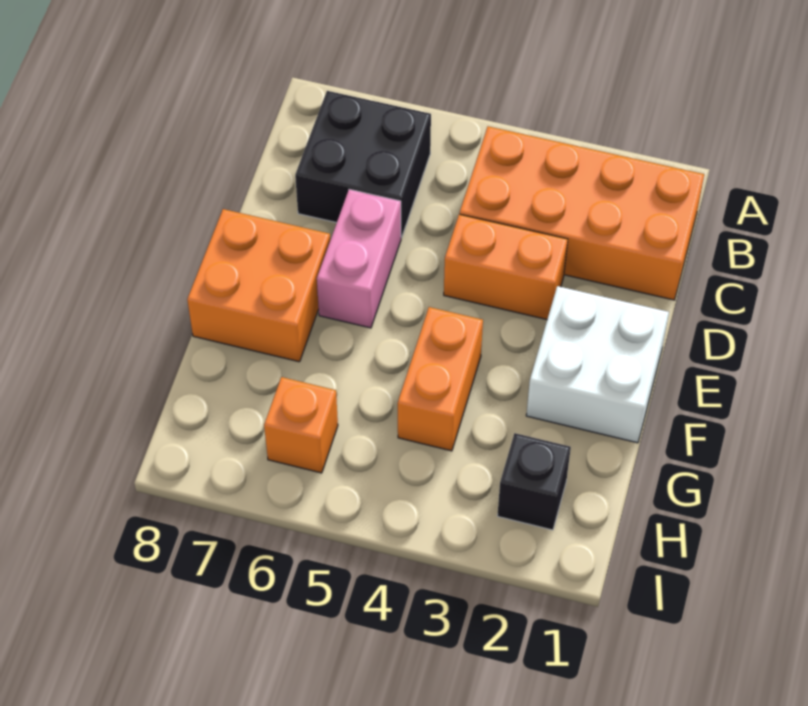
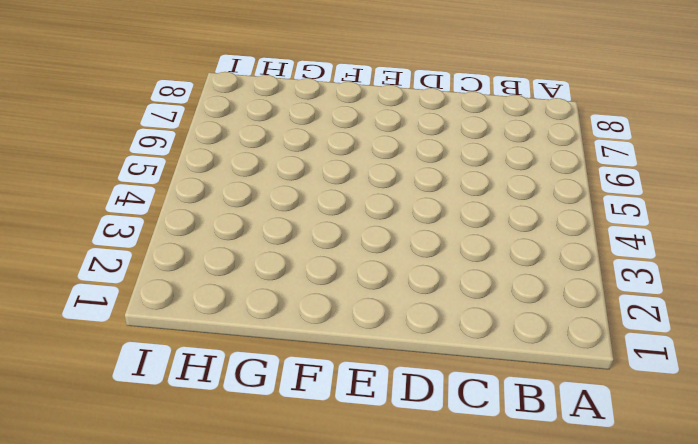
none -> orange brick B1:C4 level 1
none -> black brick B6:C7 level 1

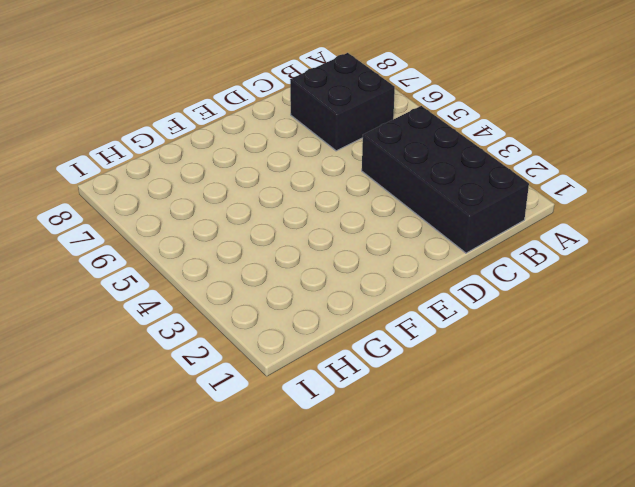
black brick B1:C4 level 1 -> orange brick B1:C4 level 1
none -> orange brick D3:D4 level 1
none -> pink brick D6:E6 level 1

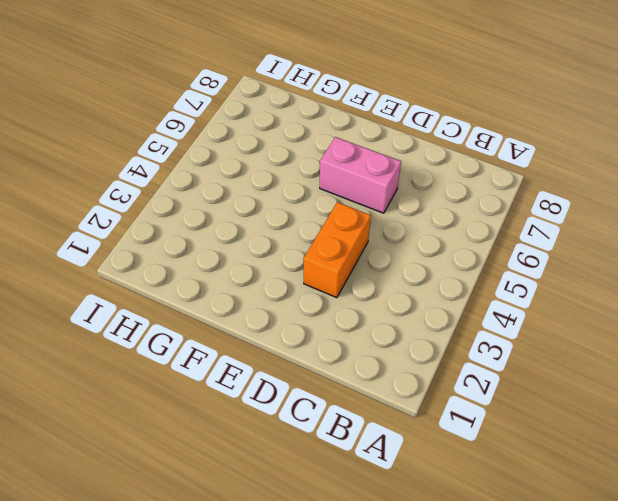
none -> orange brick B1:C4 level 1
none -> black brick B6:C7 level 1

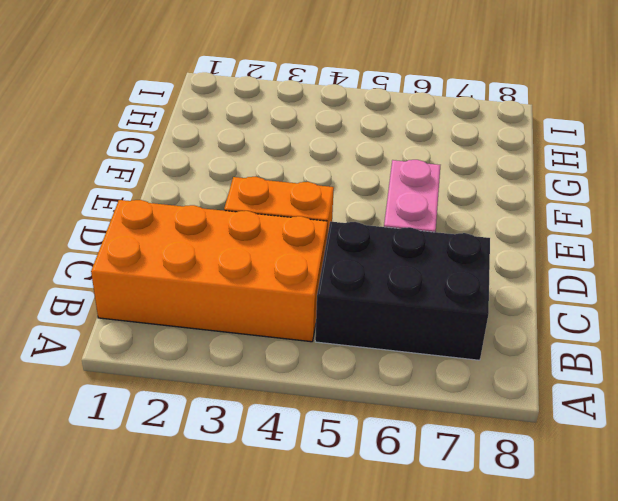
black brick B5:C7 level 1 -> black brick B6:C7 level 1
none -> white brick E1:F2 level 1
none -> orange brick E7:F8 level 1

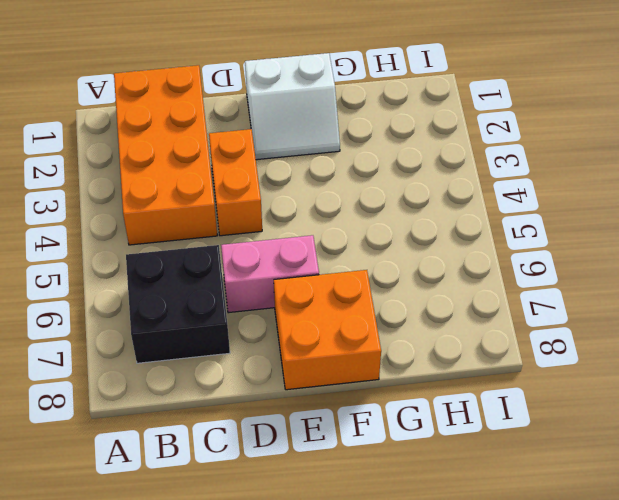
white slope E1:F2 level 1 top 1 -> white brick E1:F2 level 1
none -> orange brick F4:G4 level 1
none -> black brick H2 level 1

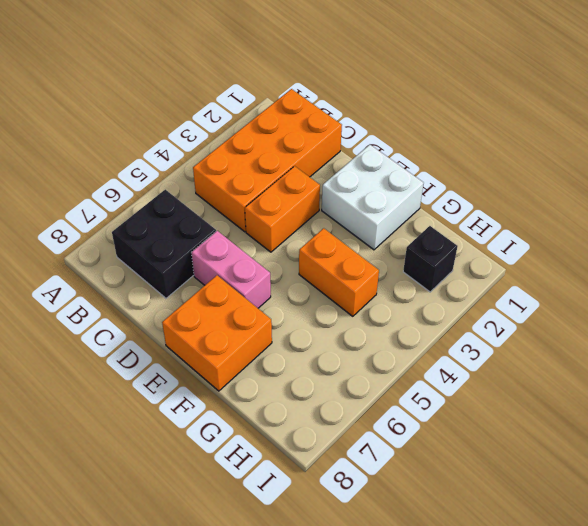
none -> orange brick H6 level 1

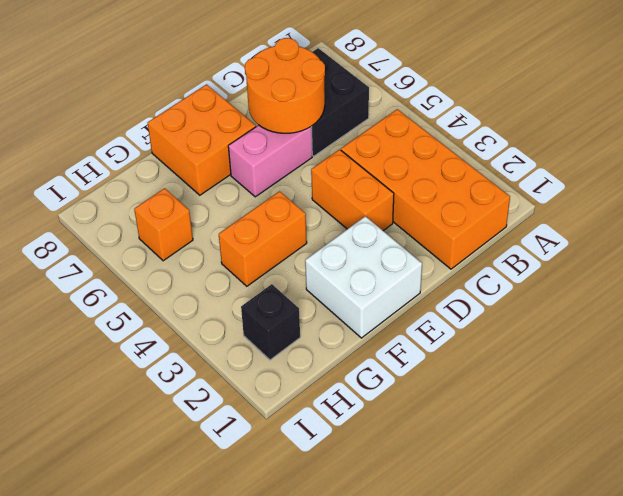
orange round brick C6:D7 level 2 -> none

